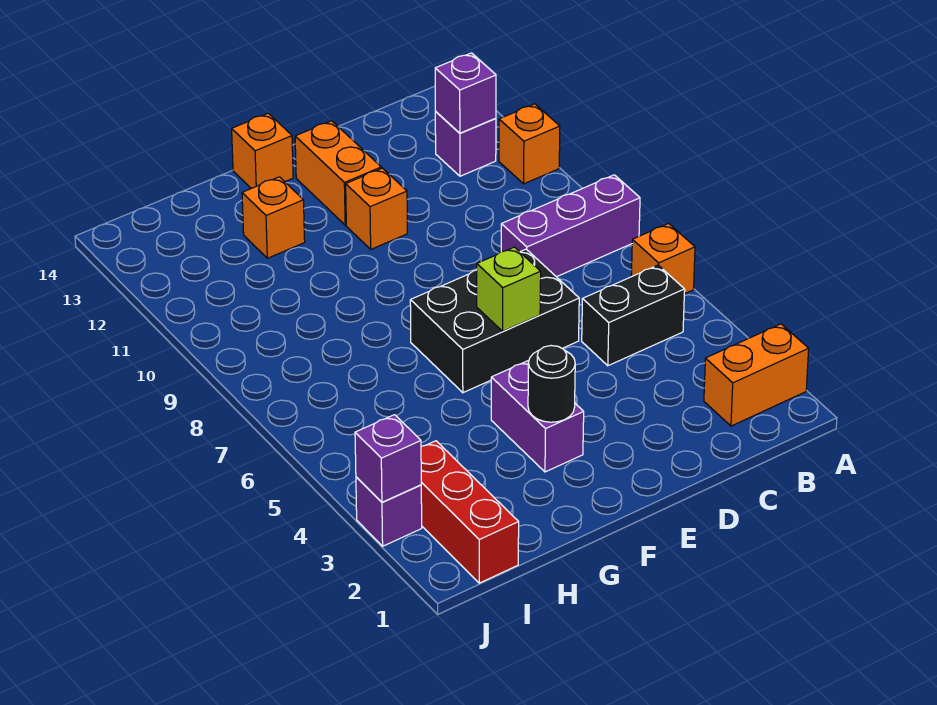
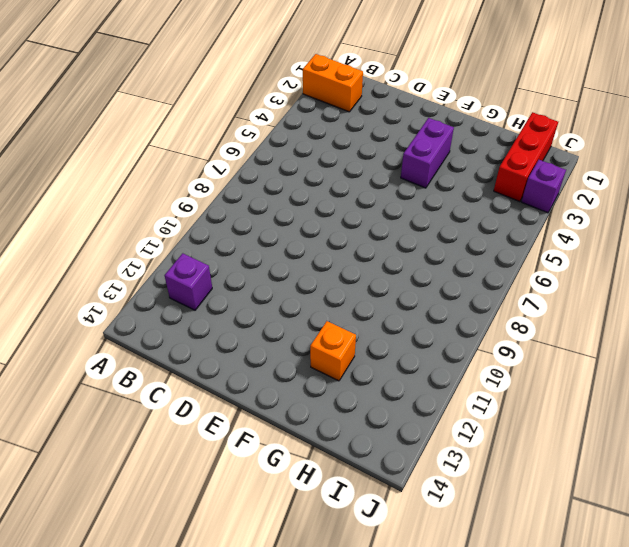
none -> orange brick A6 level 1
none -> purple brick A8:C8 level 1
none -> orange brick A11 level 1

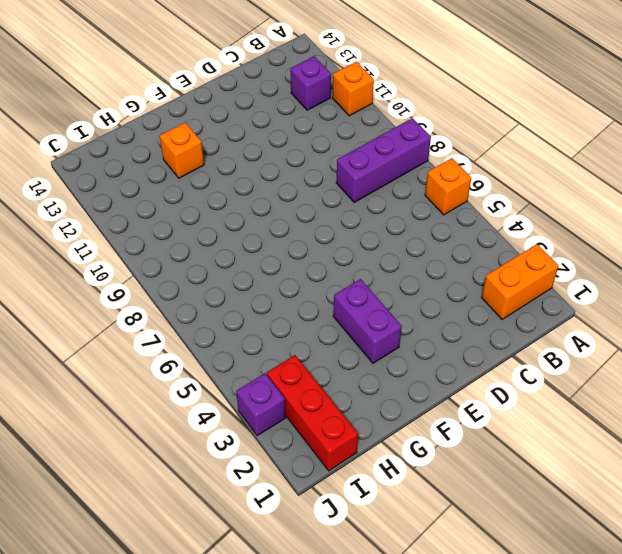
none -> black brick B5:C5 level 1
none -> black brick D6:F7 level 1
none -> orange brick E11 level 1

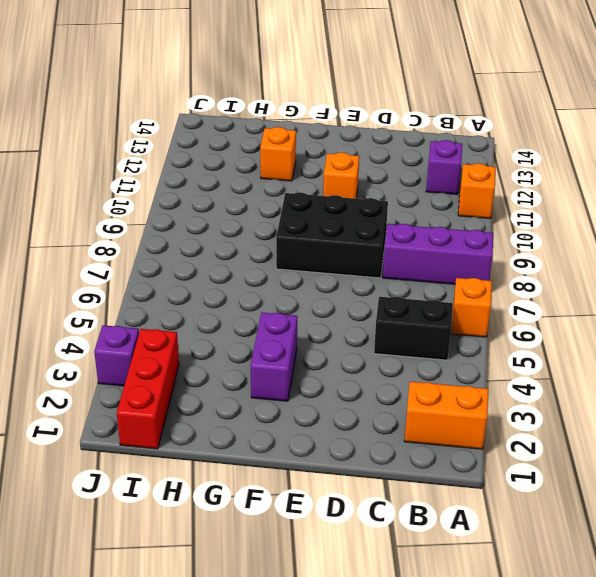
black brick D8:F9 level 1 -> black brick D6:F7 level 1
none -> orange brick E12:E13 level 1
none -> orange brick F14 level 1
none -> purple brick B12 level 2

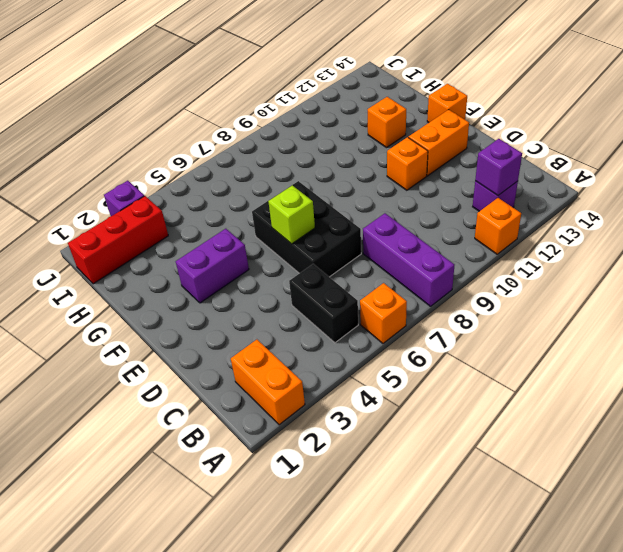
none -> black round brick F3 level 2
none -> purple brick J3 level 2

